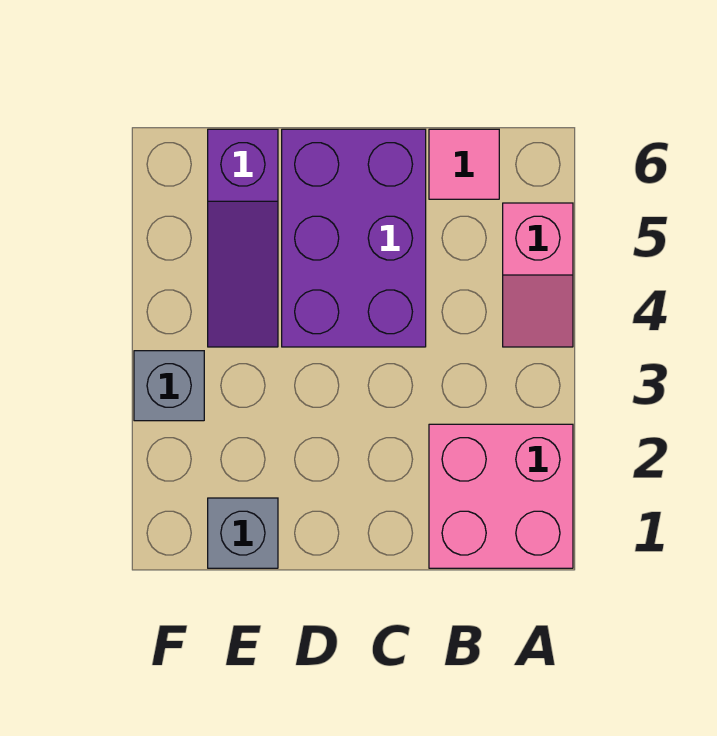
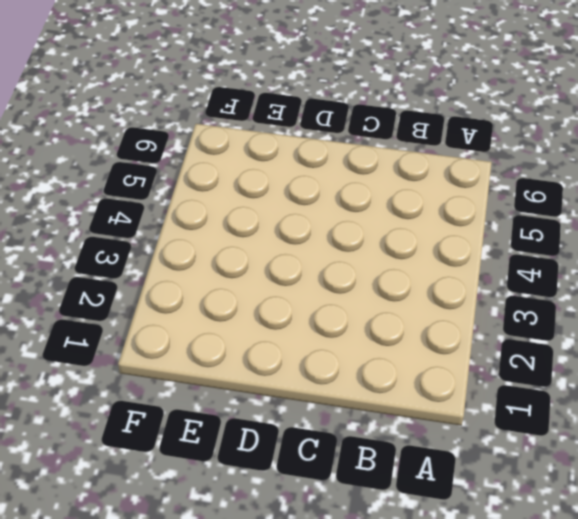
none -> pink brick A1:B2 level 1
none -> pink slope A4:A5 level 1 top 5

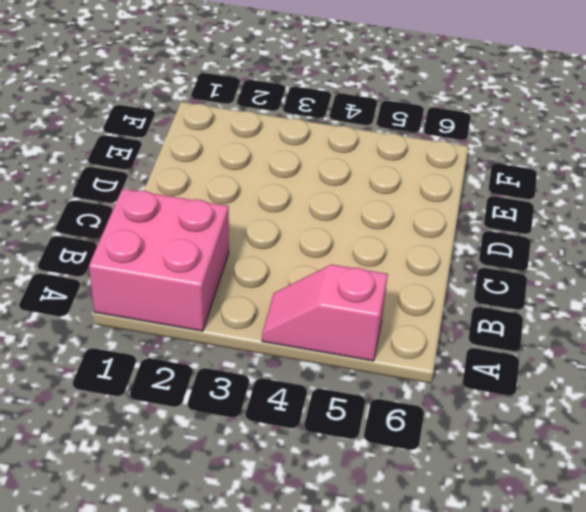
none -> pink tile B6 level 1
none -> purple brick C4:D6 level 1

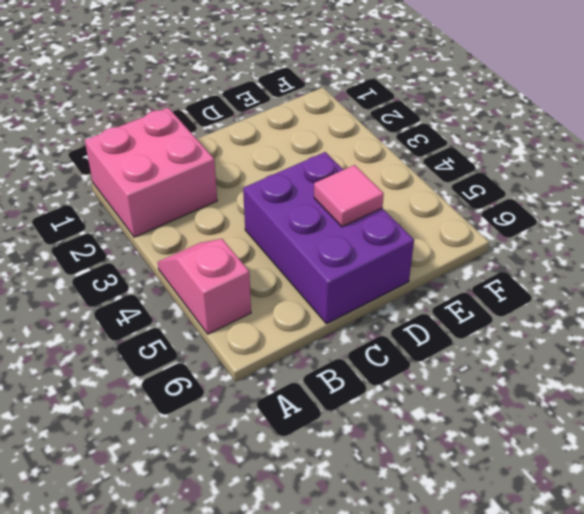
pink tile D5 level 2 -> pink tile B6 level 1
none -> grey brick E1 level 1
none -> purple slope E4:E6 level 1 top 6

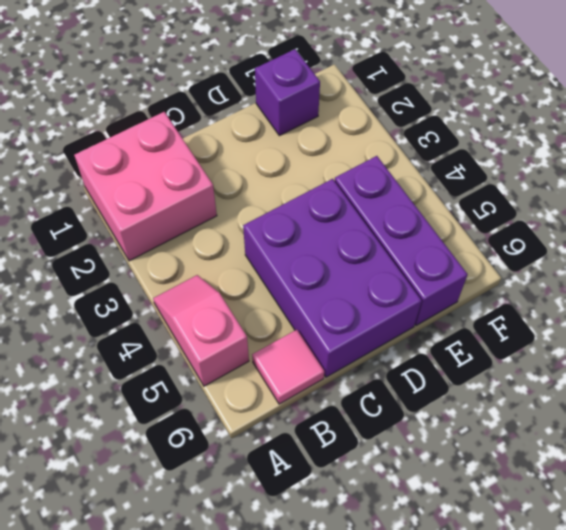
purple brick E1 level 1 -> grey brick E1 level 1
purple brick E4:E6 level 1 -> purple slope E4:E6 level 1 top 6
none -> grey brick F3 level 1

